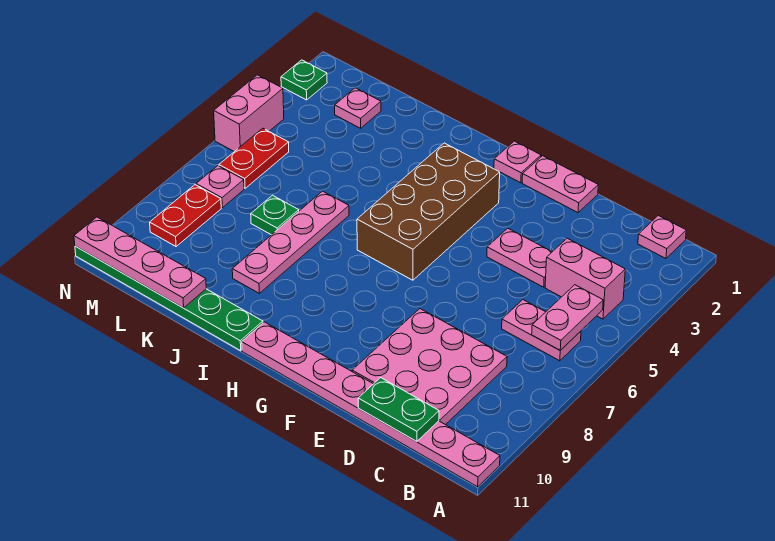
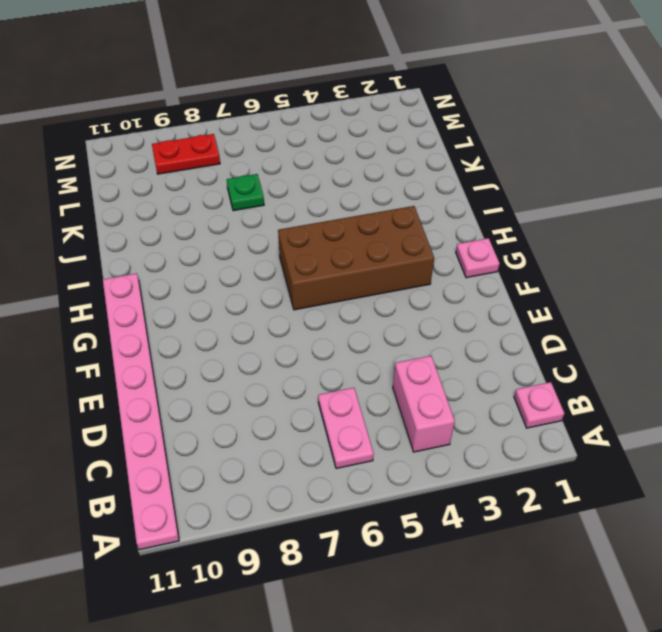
none -> pink plate C8:E10 level 1
none -> pink plate D4:E4 level 1
none -> pink plate E1:F1 level 1

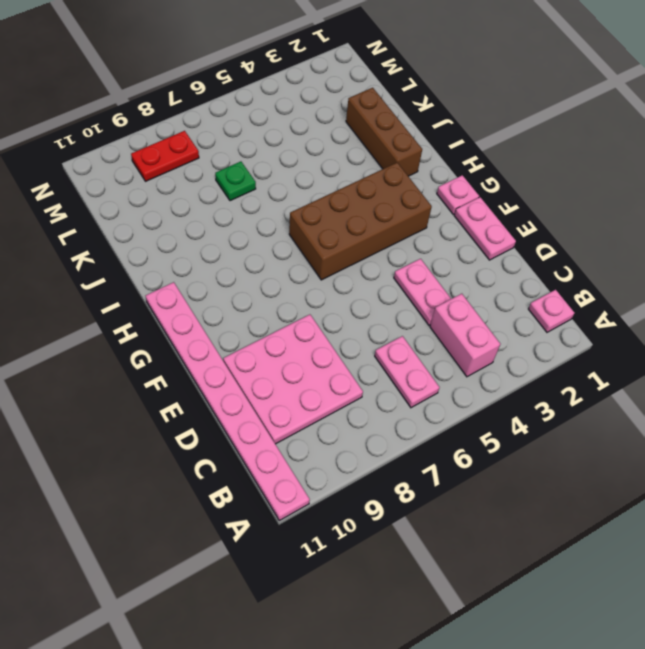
brown brick I2:K2 level 1 -> none
none -> green plate I11:N11 level 1
none -> pink plate J6:J9 level 1
none -> pink plate L2 level 1

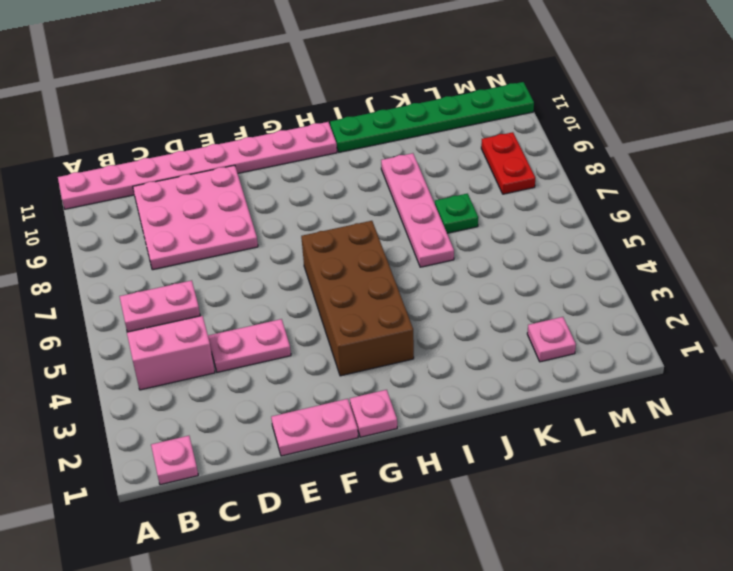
none -> red plate M5:M6 level 1
none -> pink plate M7 level 1
none -> green plate N2 level 1

